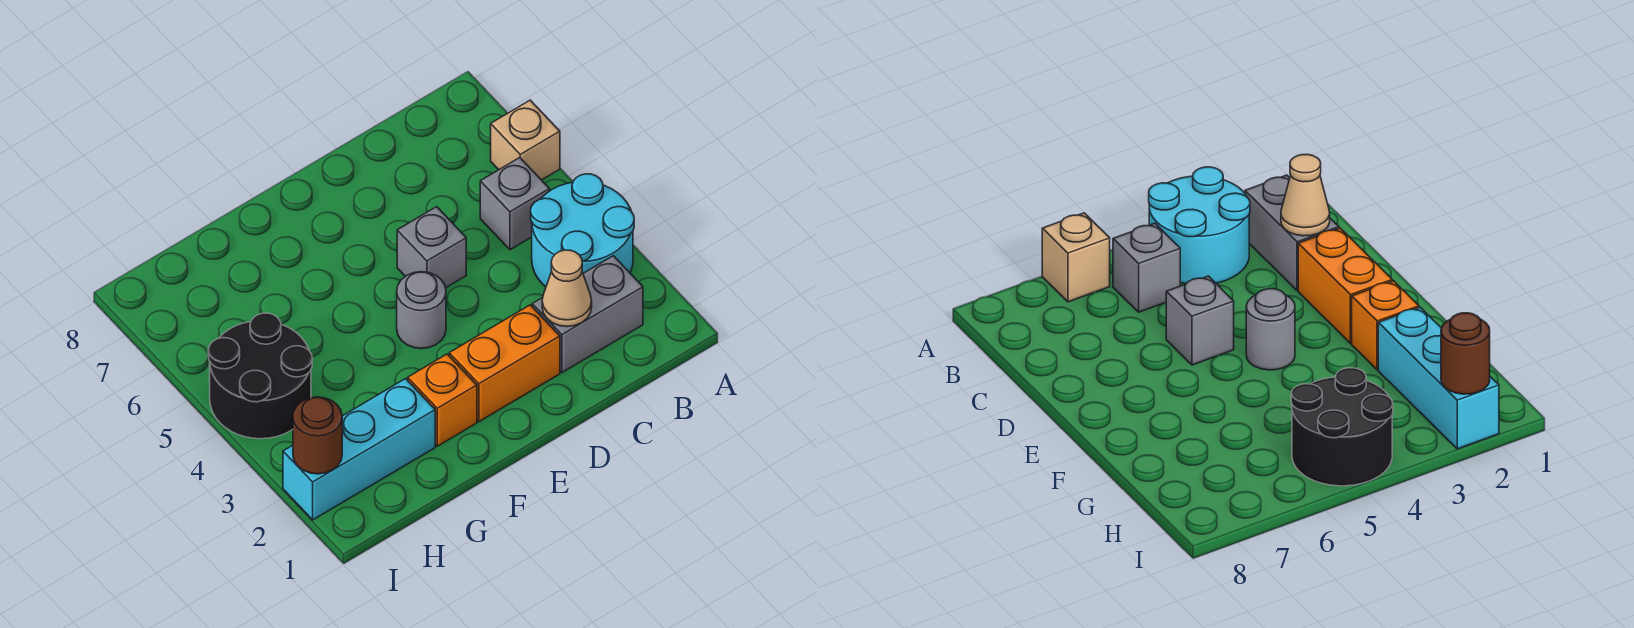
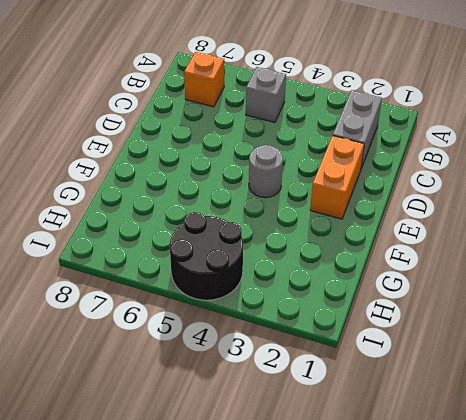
orange brick B7 level 1 -> orange brick F2 level 1
none -> cyan round brick A3:B4 level 1
none -> tan brick A6 level 1
none -> grey brick D5 level 1

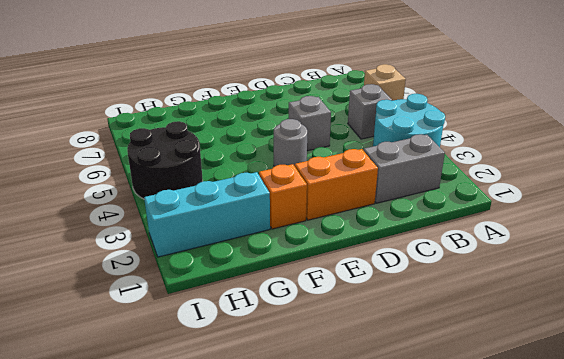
none -> tan cone C2 level 2
none -> brown round brick I2 level 2

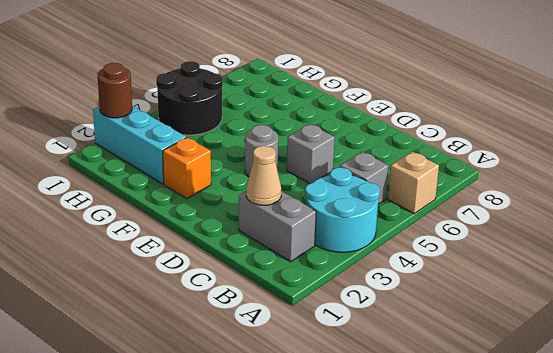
none -> orange brick D2:E2 level 1

